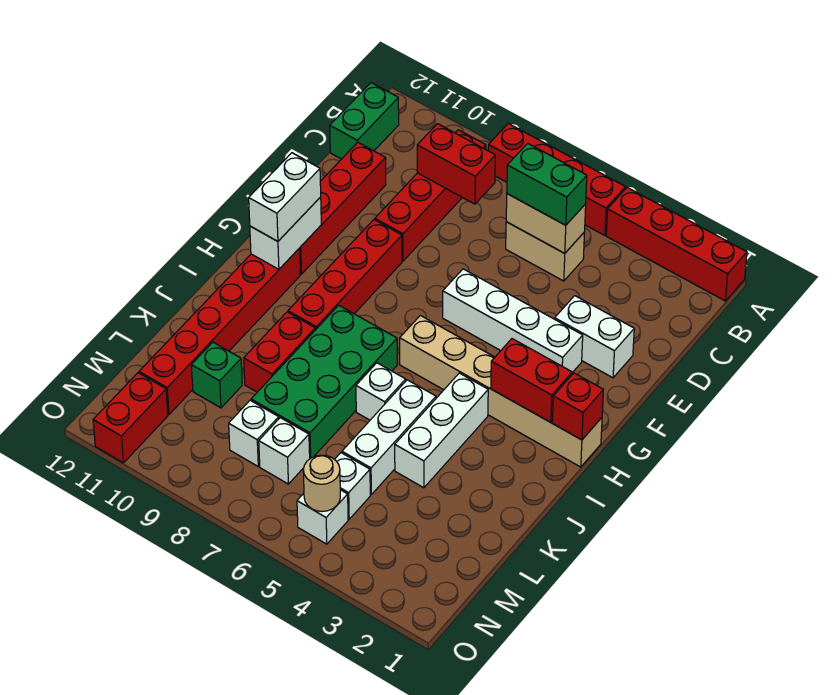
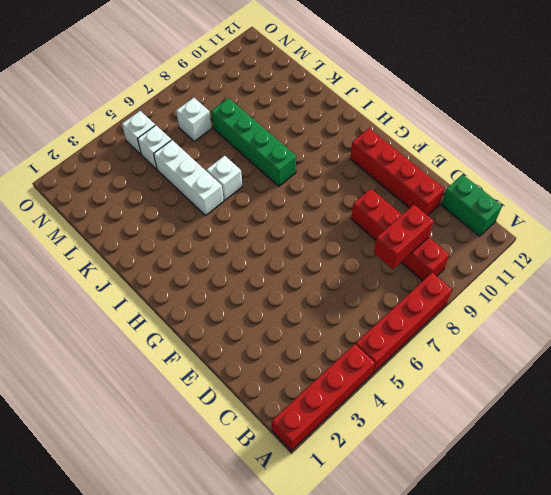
green brick I8:L8 level 1 -> green brick I7:L8 level 1
none -> tan brick C5:C6 level 1
none -> white brick E2:E3 level 1
none -> white brick F3:F6 level 1
none -> red brick F9:I9 level 1

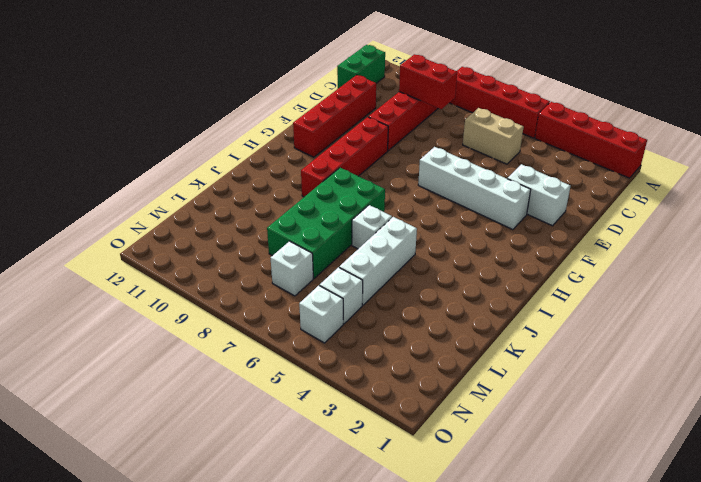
none -> tan brick H1:H6 level 1
none -> red brick H11:M11 level 1
none -> white brick I4:K4 level 1
none -> red brick J9:K9 level 1

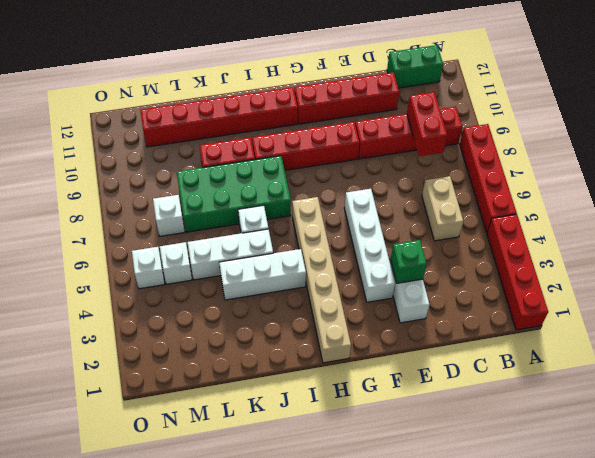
green brick E3 level 2 -> green brick L10 level 1
none -> white brick M8 level 1
none -> red brick N11:O11 level 1
none -> tan brick C5:C6 level 2
none -> white brick G11:H11 level 2

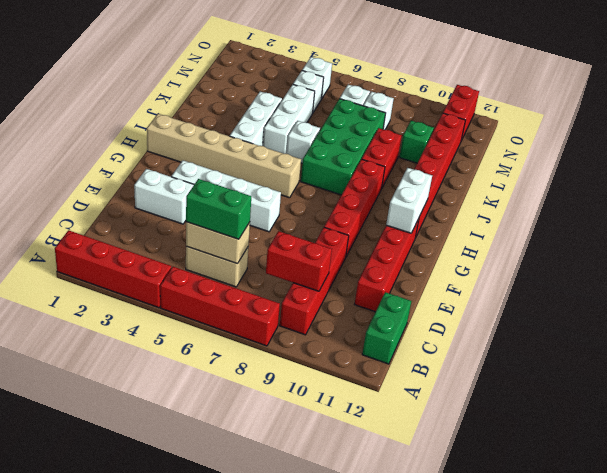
none -> red brick H1 level 2
none -> red brick H2:H3 level 2
none -> tan round brick N5 level 2
none -> white brick G11:H11 level 3

